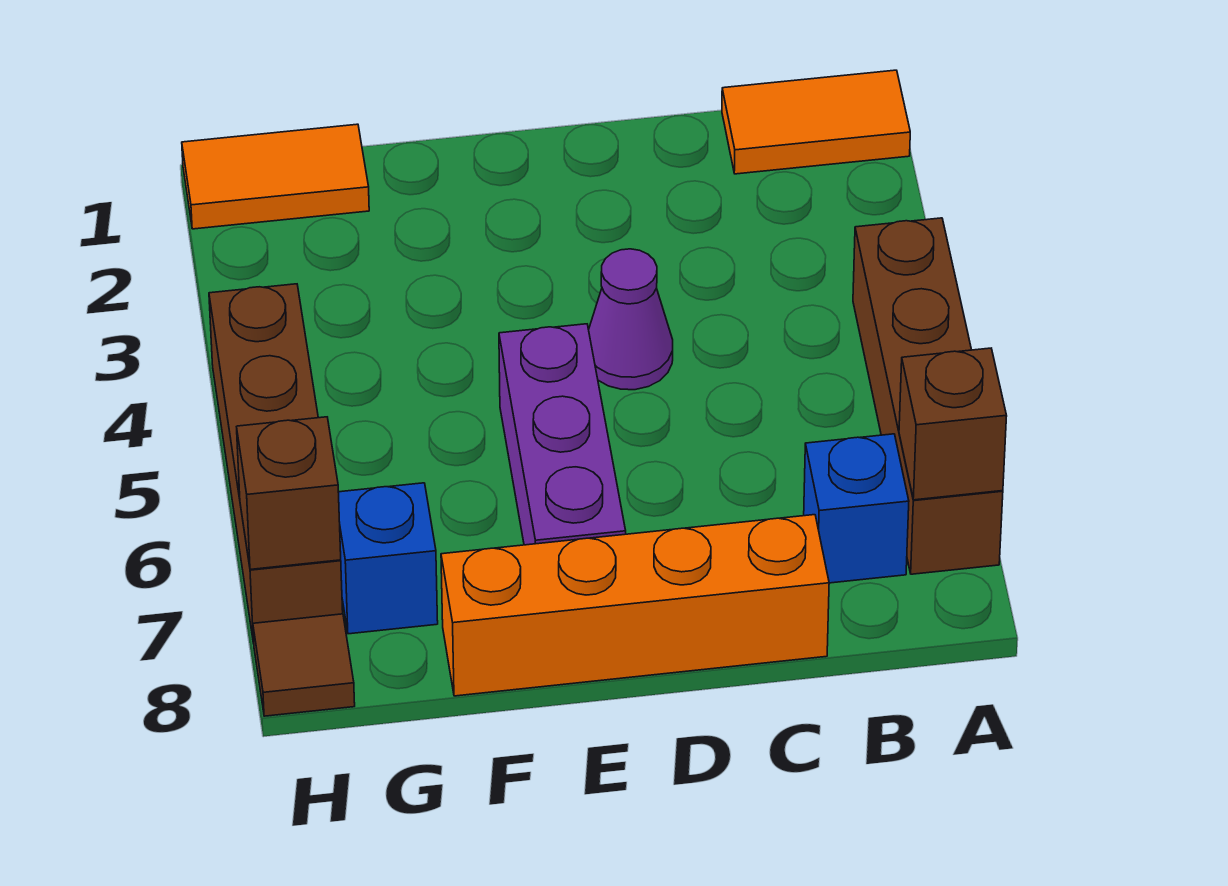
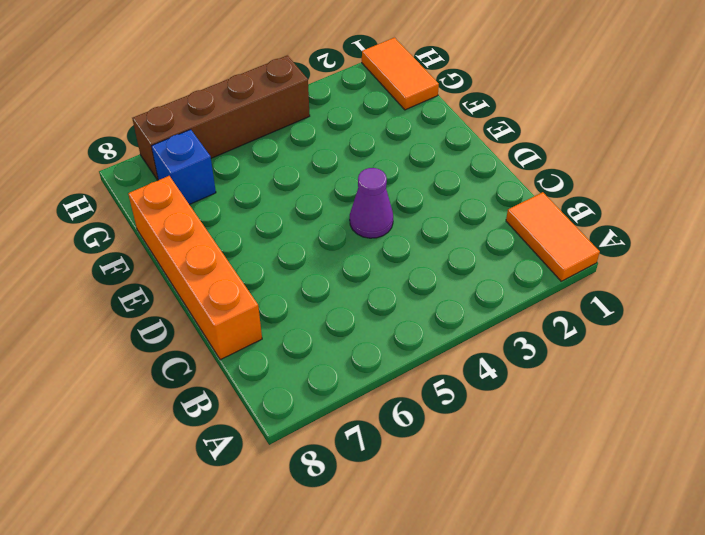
none -> brown brick A4:A7 level 1
none -> blue brick B7 level 1
none -> purple brick E5:E7 level 1

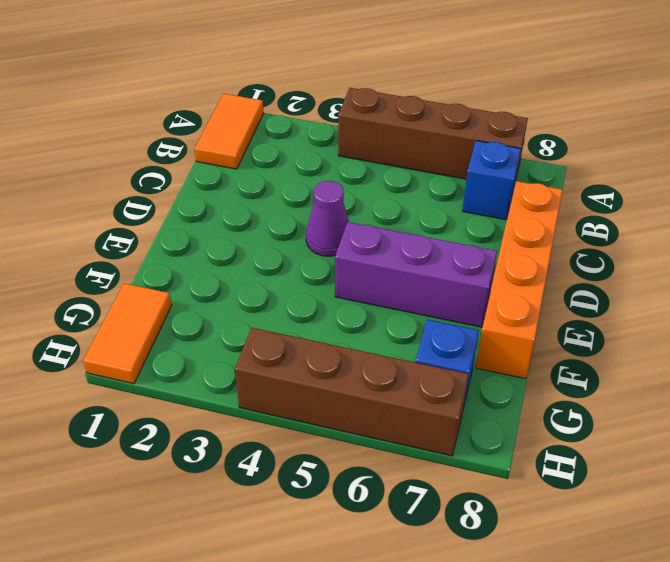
none -> brown tile H8 level 1
none -> brown brick A7 level 2
none -> brown brick H7 level 2

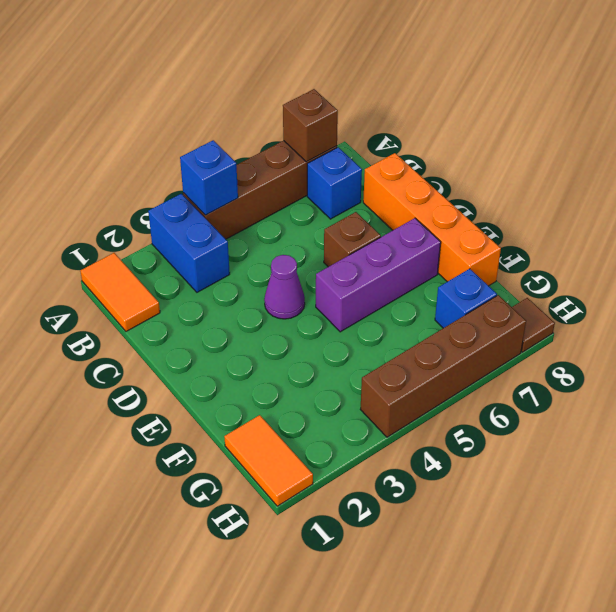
blue brick A3:B3 level 1 -> none
blue brick A4 level 2 -> none
brown brick D6 level 1 -> brown brick H7 level 2

